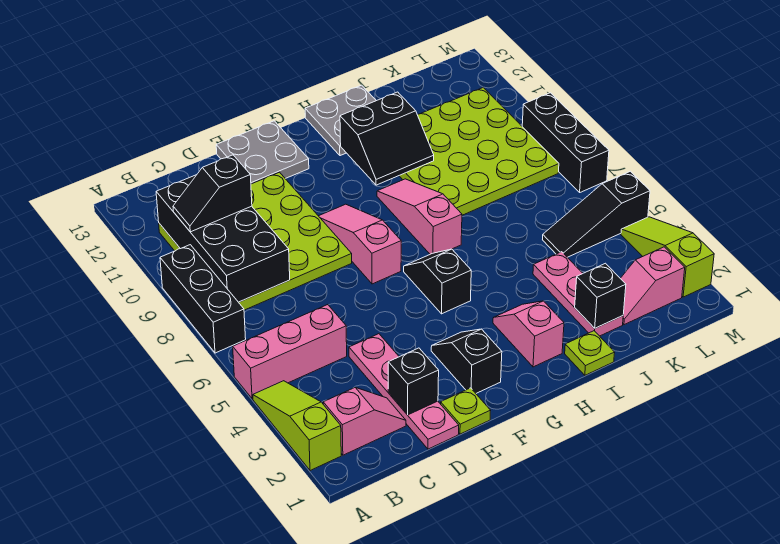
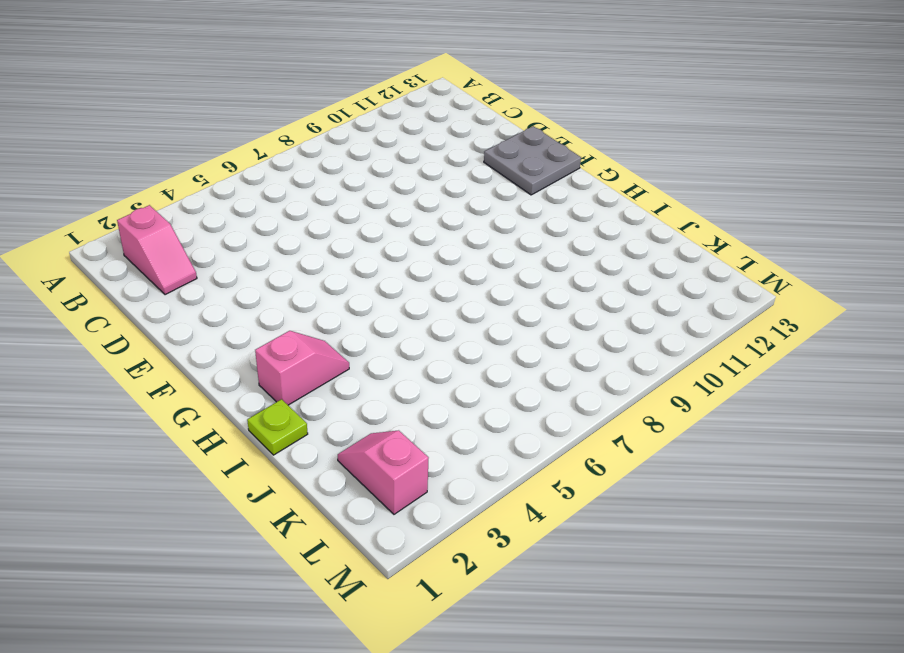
none -> lime slope A2:A4 level 1 top 2
none -> pink brick A5:C5 level 1
none -> black brick A7:A9 level 1

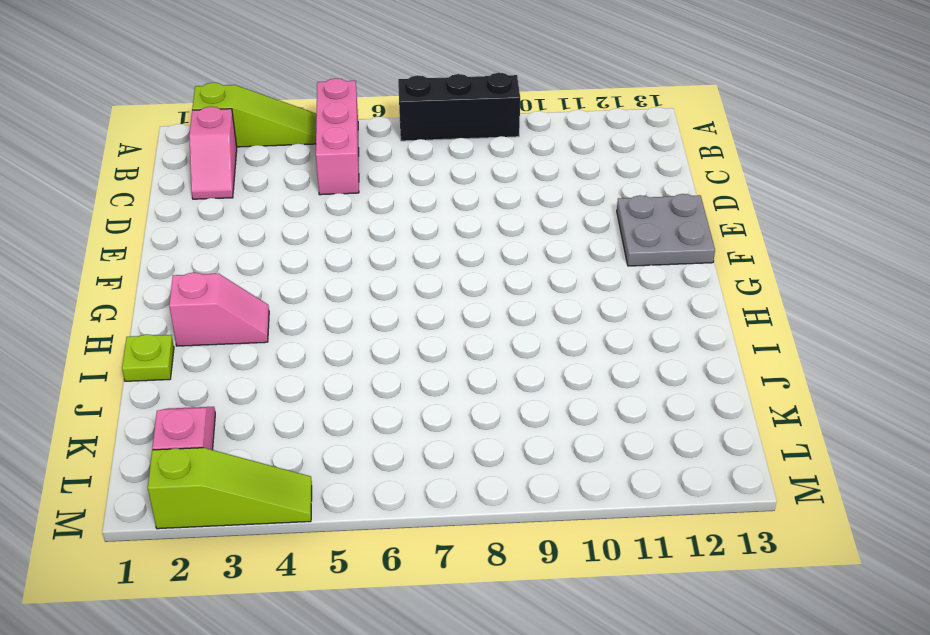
none -> lime plate B8:E11 level 1
none -> pink plate D1:D4 level 1
none -> lime plate E1 level 1

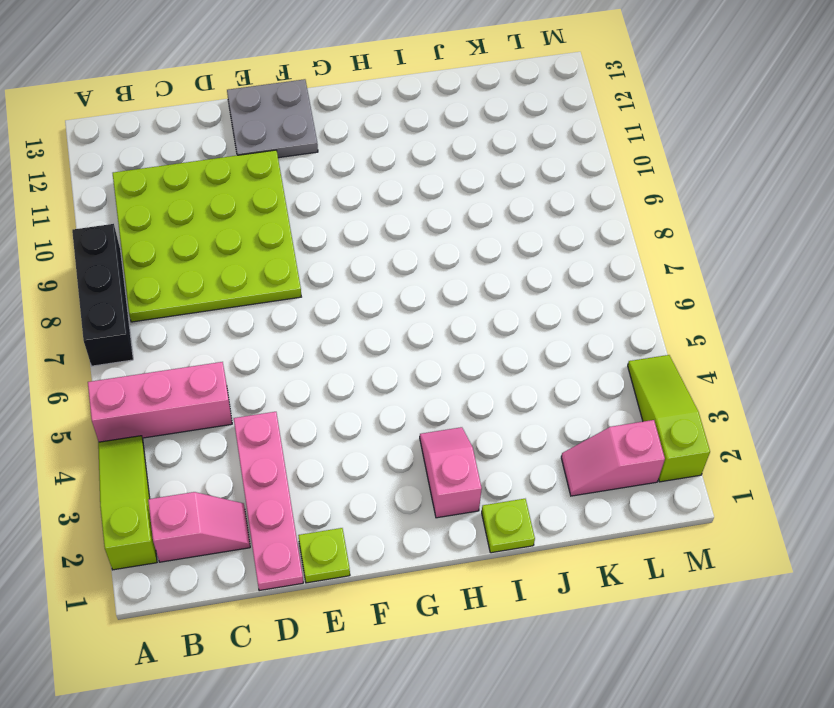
none -> black slope F2:F3 level 1 top 2
none -> pink slope F7:F9 level 1 top 7
none -> black slope G5:G6 level 1 top 5

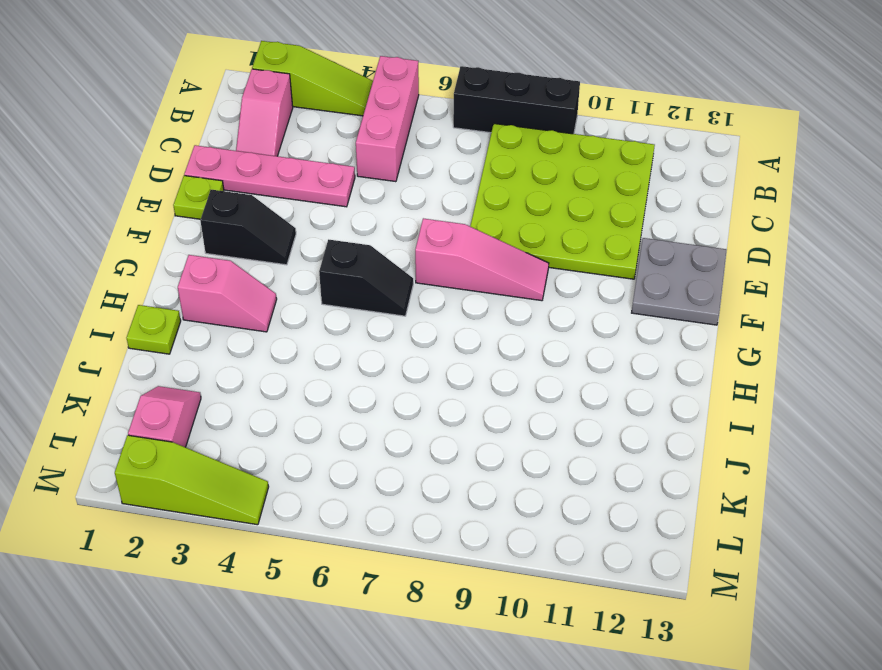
none -> pink slope H7:H9 level 1 top 7
none -> grey plate H12:I13 level 1
none -> lime plate I8:L11 level 1

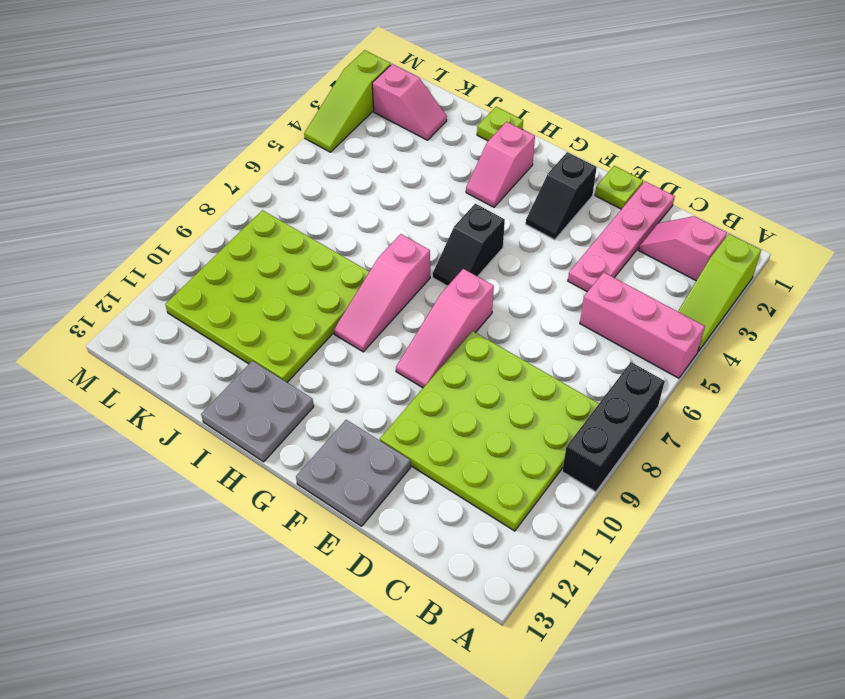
none -> pink plate J2:J4 level 1
none -> black slope K5:M5 level 1 top M
none -> black brick M7:M9 level 1

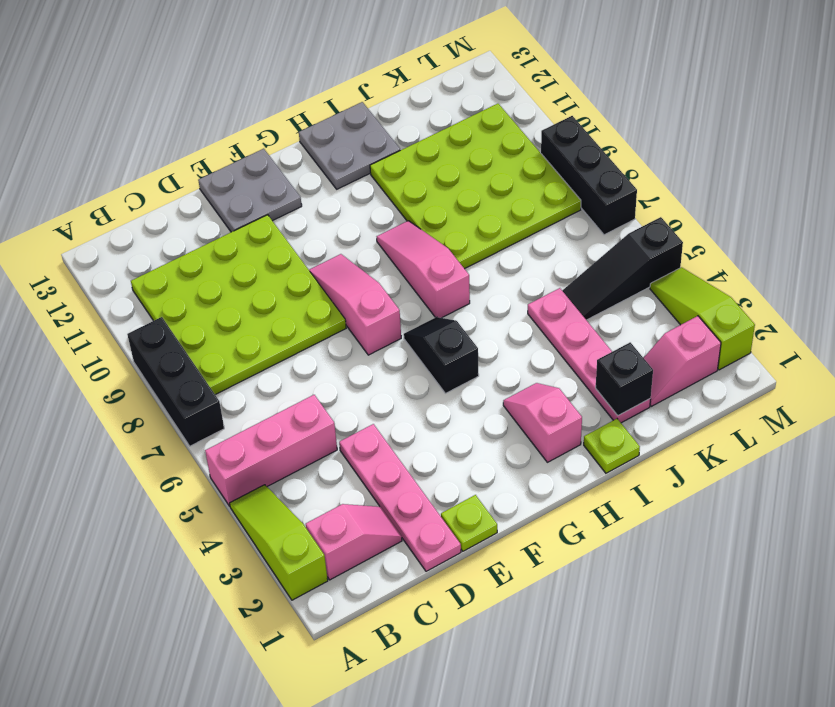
pink plate J2:J5 level 1 -> pink plate J2:J4 level 1
none -> black slope F2:F3 level 1 top 2
none -> black brick B8:C11 level 2
none -> black brick D2 level 2

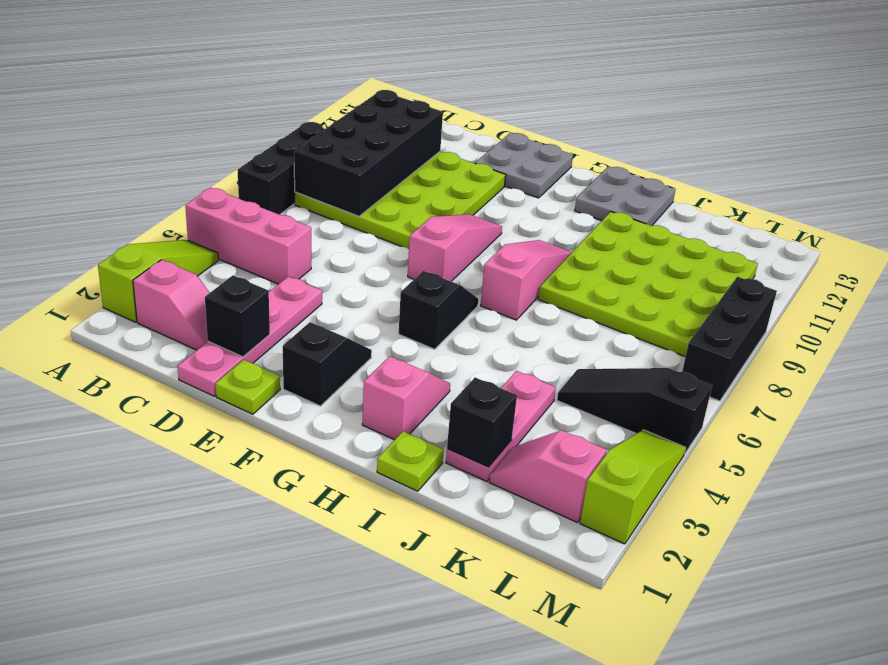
none -> black slope H10:I11 level 2 top 11
none -> black slope B10:C10 level 3 top C

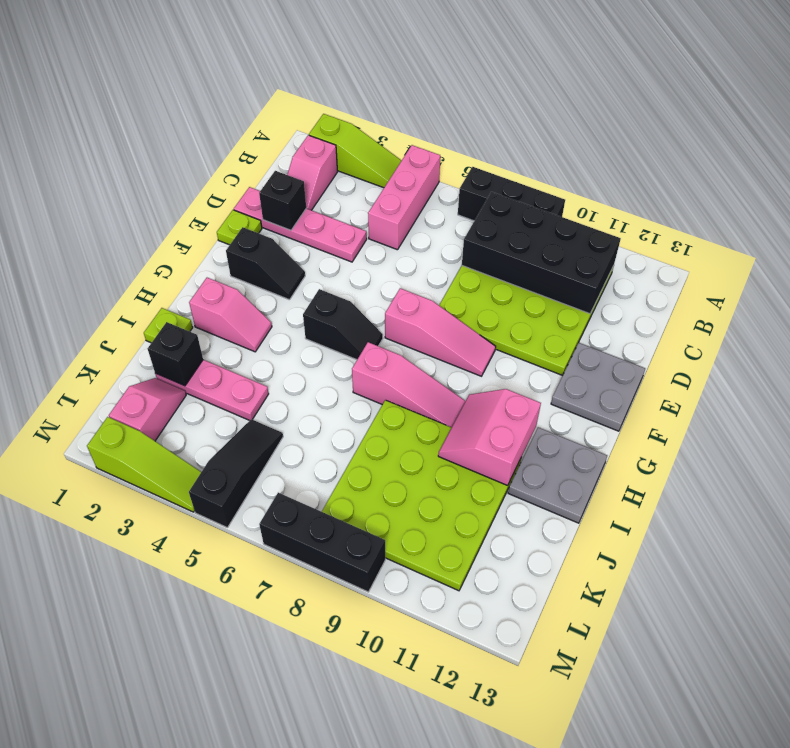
pink slope H10:I11 level 2 top 11 -> black slope H10:I11 level 2 top 11
none -> black slope B10:C10 level 3 top C

